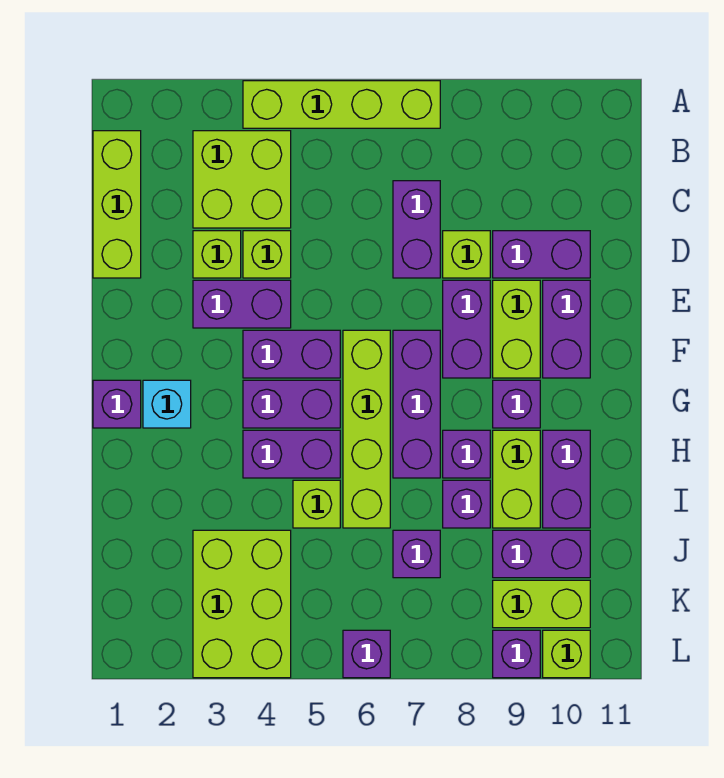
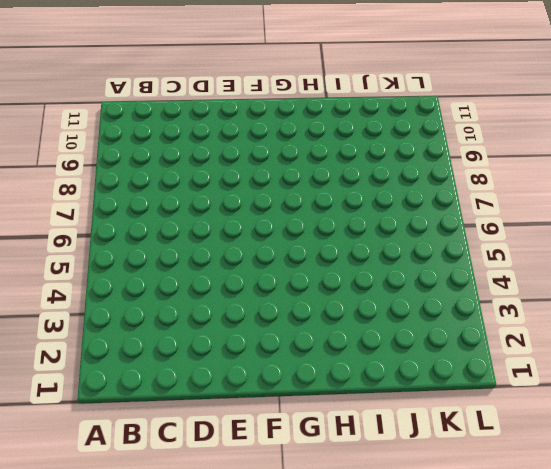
none -> lime brick A4:A7 level 1
none -> lime brick B1:D1 level 1
none -> lime brick B3:C4 level 1
none -> purple brick C7:D7 level 1

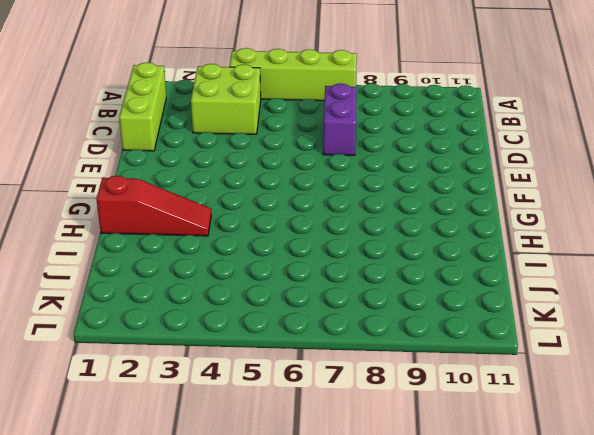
red slope H1:H3 level 1 top 1 -> none
none -> lime brick D3 level 1
none -> lime brick D4 level 1
none -> lime brick D8 level 1
none -> purple brick D9:D10 level 1

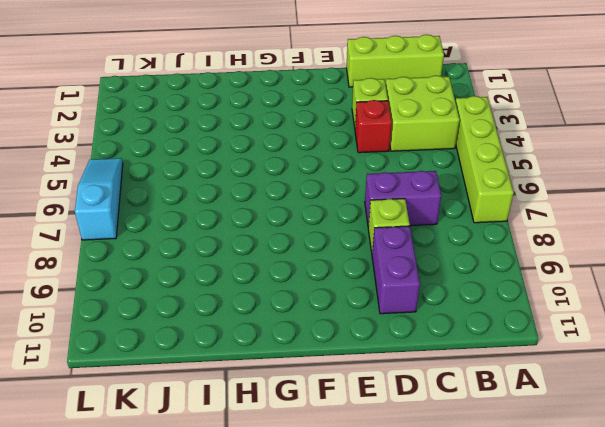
red brick D4 level 1 -> lime brick D4 level 1
cyan slope L5:L7 level 1 top 7 -> purple brick L6 level 1
none -> purple brick E3:E4 level 1
none -> purple brick E8:F8 level 1
none -> lime brick E9:F9 level 1
none -> purple brick E10:F10 level 1

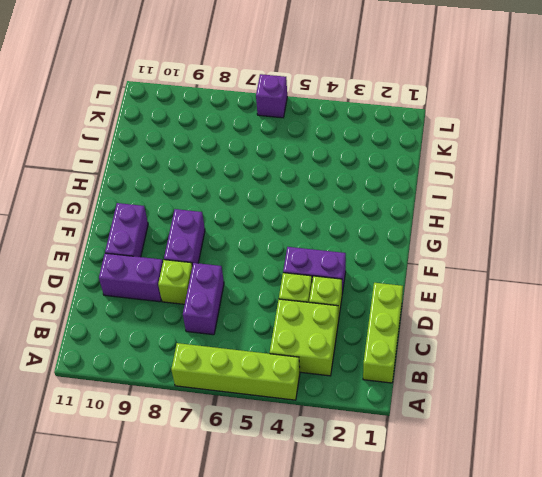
none -> lime brick E9:F9 level 1
none -> purple brick F4:F5 level 1
none -> lime brick F6:I6 level 1
none -> purple brick F7:H7 level 1

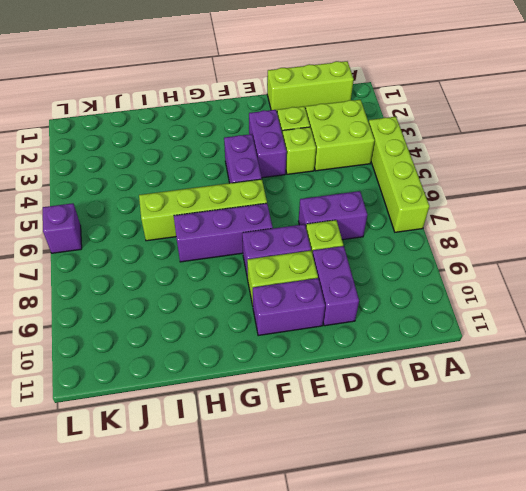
none -> purple brick G1 level 1
none -> cyan brick G2 level 1
none -> purple brick G4:G5 level 1
none -> purple brick G9 level 1

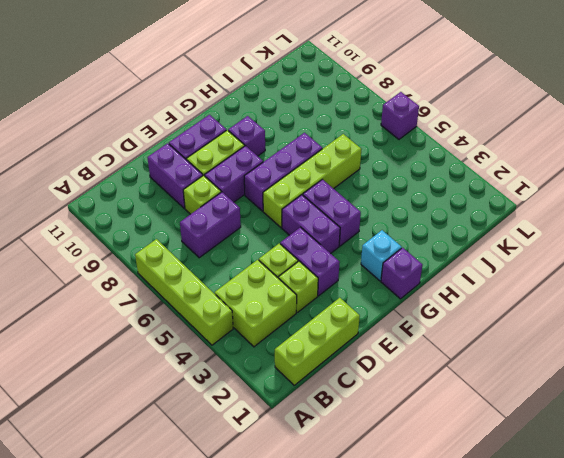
none -> purple brick H4:H5 level 1
none -> purple brick H8 level 1
none -> lime brick H9:I9 level 1
none -> purple brick H10:I10 level 1

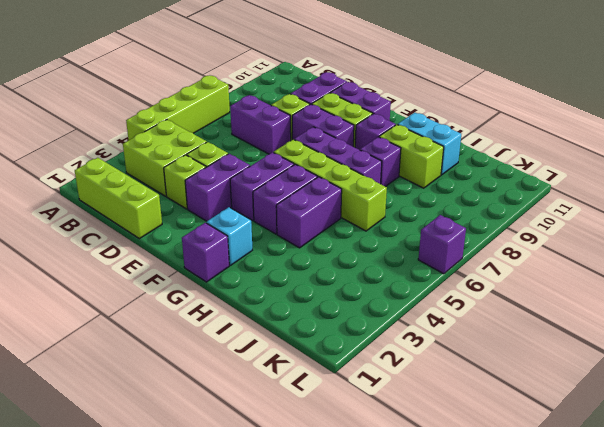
cyan brick H10:I10 level 1 -> purple brick H10:I10 level 1
none -> lime brick I5 level 1
none -> purple brick I8 level 1
none -> lime brick J3:L4 level 1
none -> purple brick J7 level 1

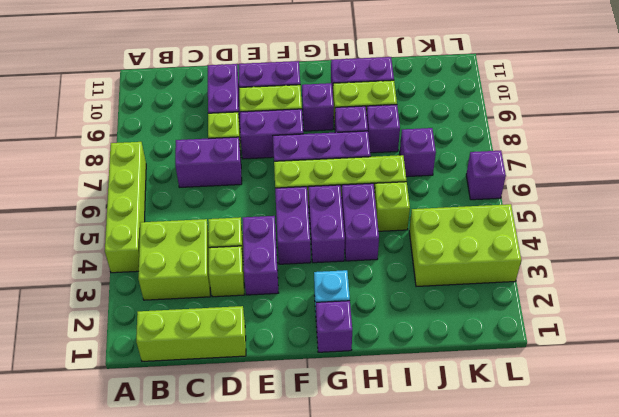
none -> purple brick J9:J10 level 1
none -> lime brick K9:K10 level 1
none -> purple brick L9 level 1
none -> lime brick L10 level 1

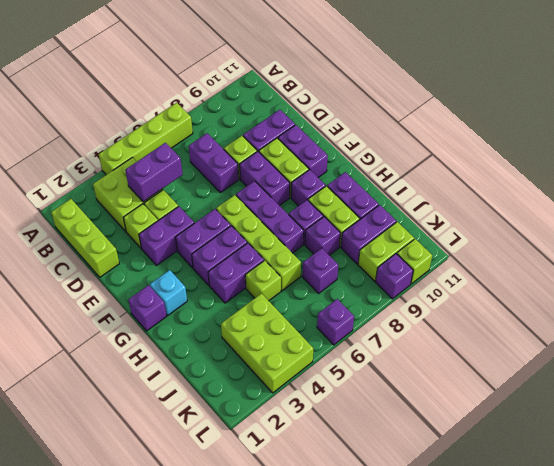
purple brick C4:C5 level 2 -> none

